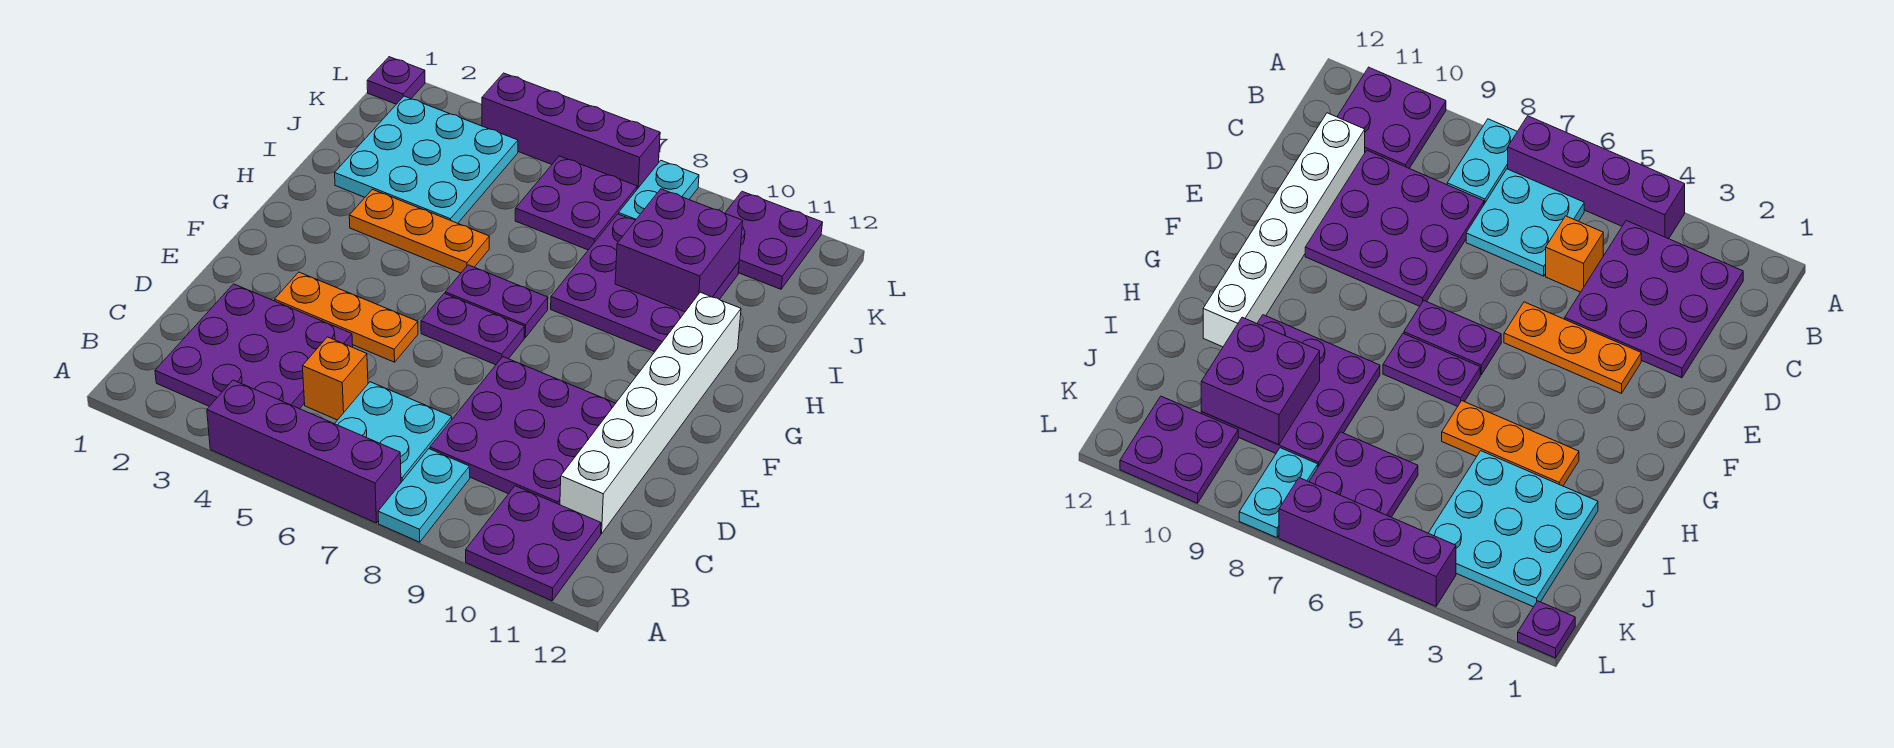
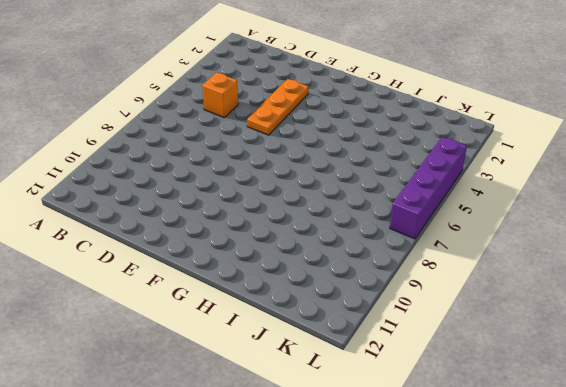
none -> purple brick A4:A7 level 1
none -> cyan plate A8:B8 level 1
none -> purple plate A10:B11 level 1

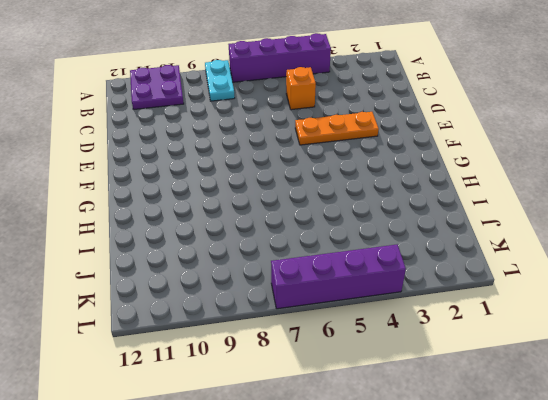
none -> purple plate B2:D4 level 1
none -> cyan plate B6:C7 level 1
none -> purple plate C8:E10 level 1

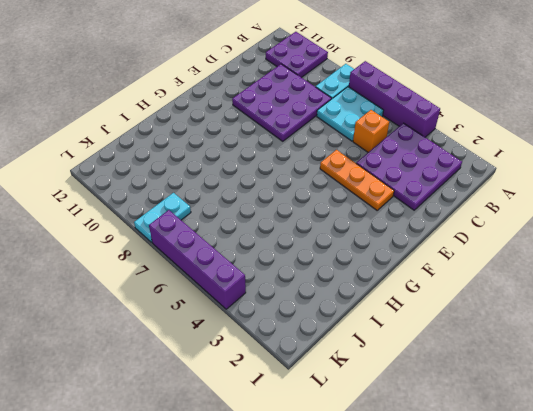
none -> white brick C11:H11 level 1
none -> purple plate F6:F7 level 1
none -> purple plate G6:G7 level 1

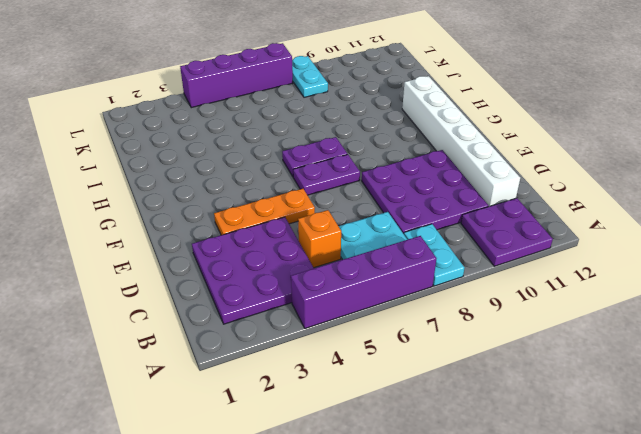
none -> orange plate H3:H5 level 1
none -> purple plate H8:J10 level 1
none -> cyan plate I2:K4 level 1

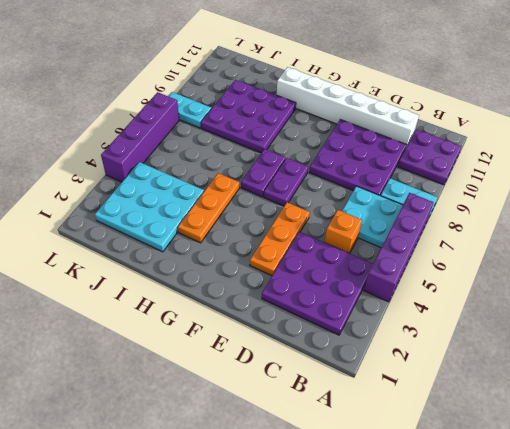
none -> purple plate J6:K7 level 1
none -> purple plate K10:L11 level 1
none -> purple plate L1 level 1

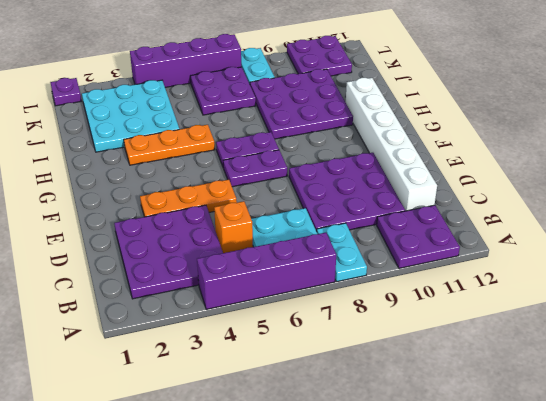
none -> purple brick I9:J10 level 2

